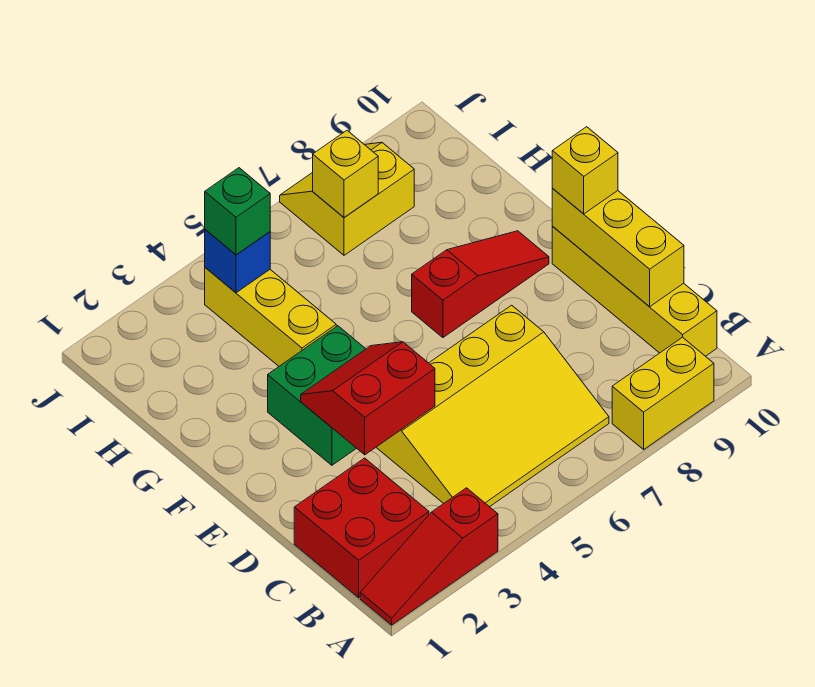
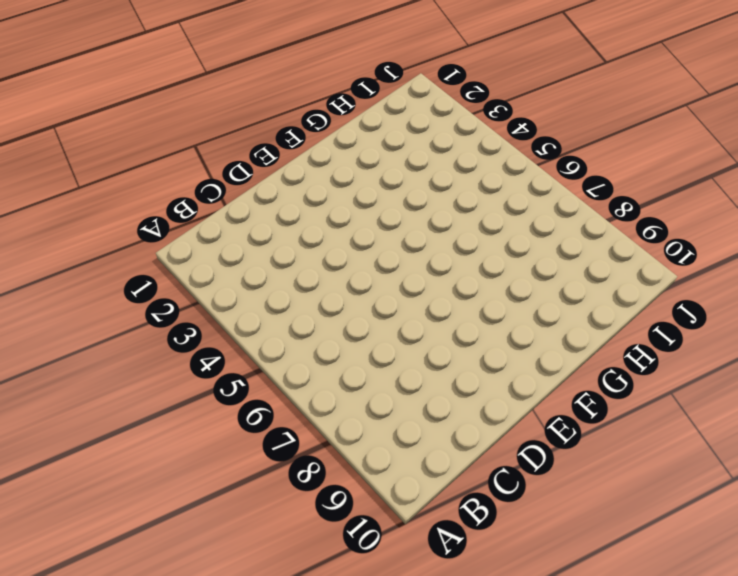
none -> red slope A1:A3 level 1 top 3
none -> yellow brick A8:A9 level 1
none -> red brick B1:C2 level 1

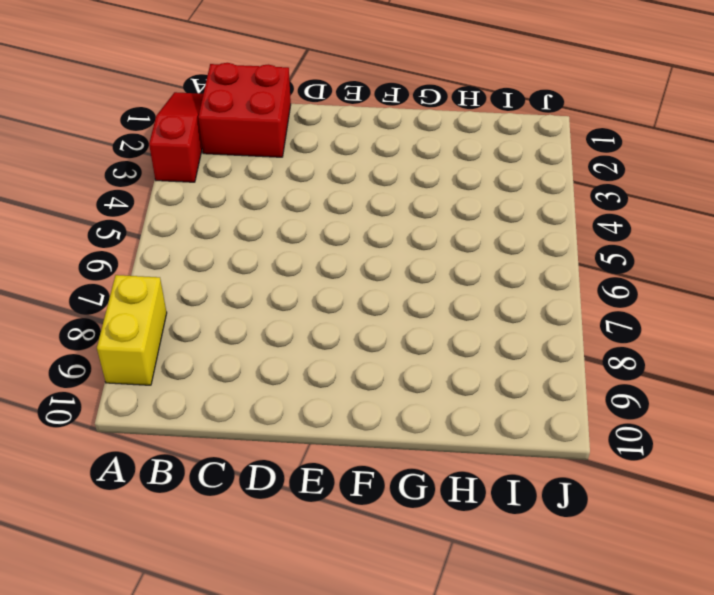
none -> yellow slope B4:D7 level 1 top D
none -> yellow brick B10:E10 level 1
none -> green brick E3:F4 level 1

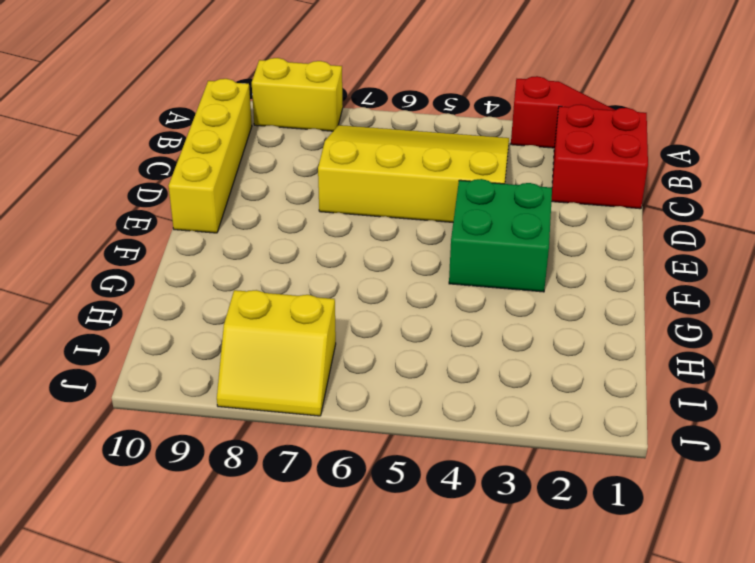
none -> red slope F7:F9 level 1 top 7
none -> yellow brick G4:I4 level 1
none -> yellow brick C10:E10 level 2

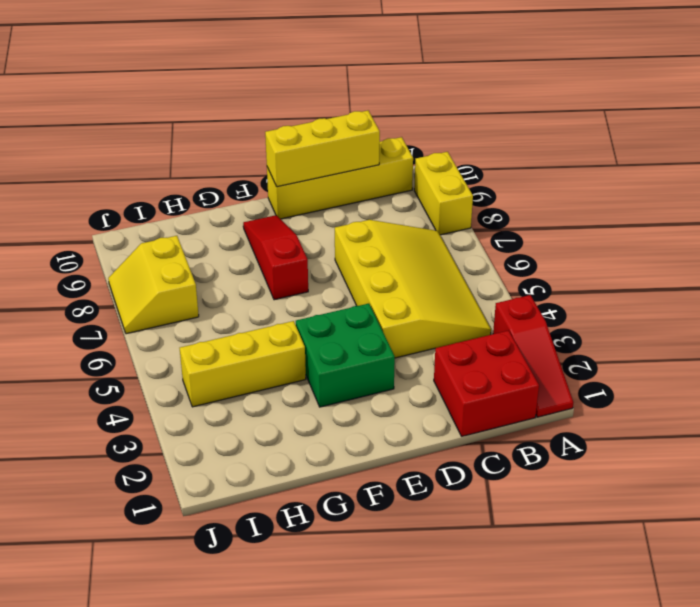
none -> red slope D3:E4 level 2 top D
none -> blue brick I4 level 2
none -> yellow brick I7 level 2

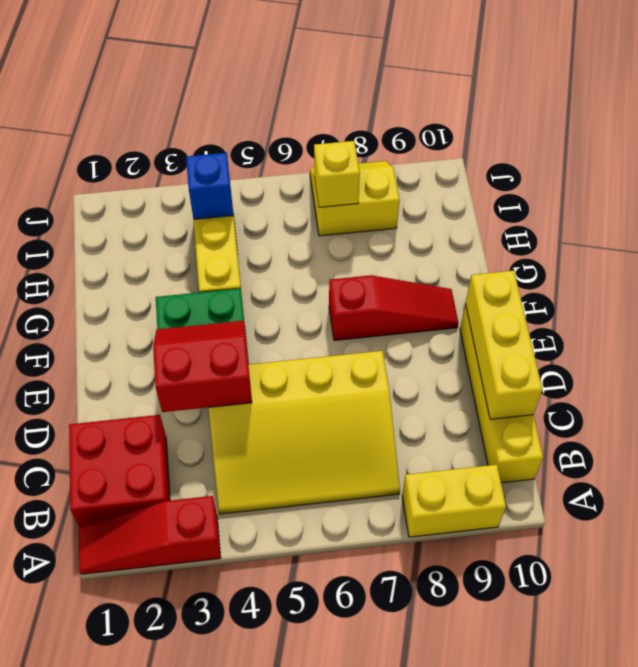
none -> yellow brick E10 level 3
none -> green brick I4 level 3

